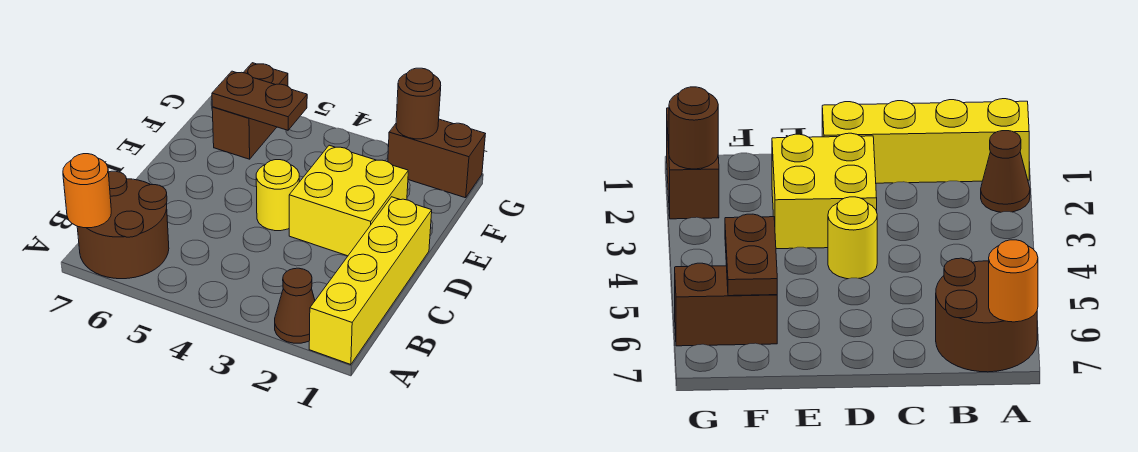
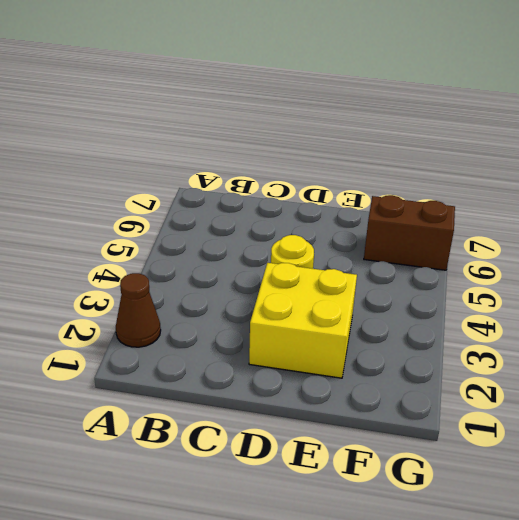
none -> yellow brick A1:D1 level 1
none -> brown round brick A6:B7 level 1

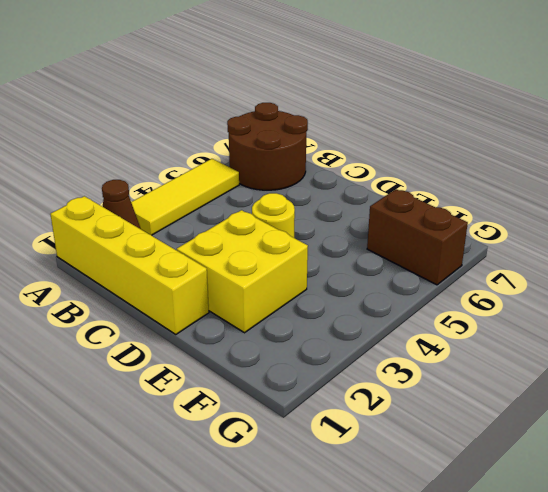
yellow tile A3:A5 level 1 -> none
none -> brown brick G1:G2 level 1
none -> orange round brick A7 level 2

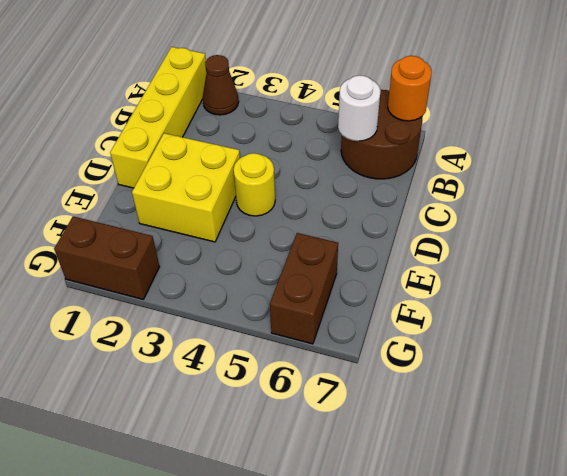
white round brick B6 level 2 -> none
none -> brown plate F5:F6 level 2
none -> brown round brick G2 level 2

